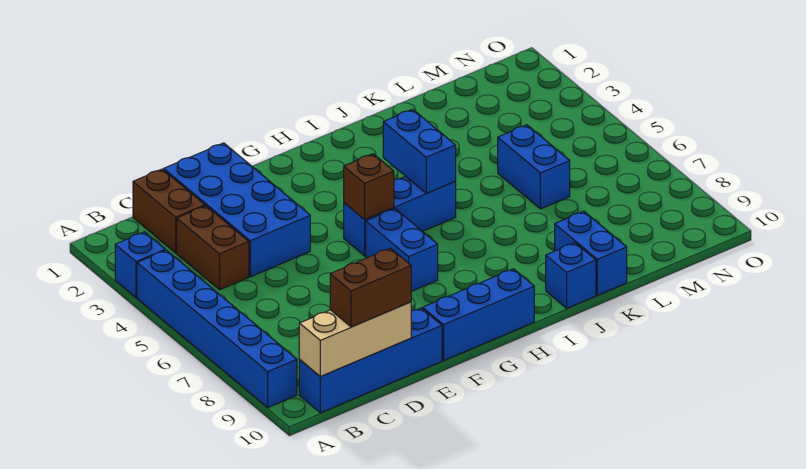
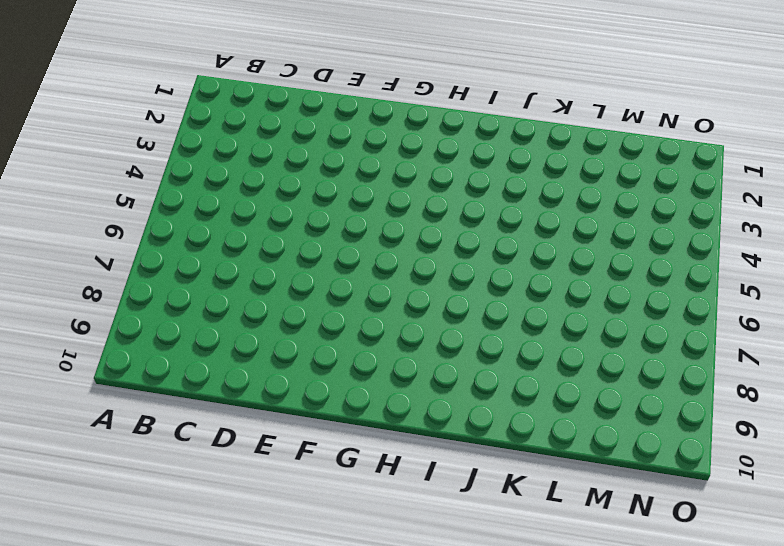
none -> blue brick A3 level 1
none -> blue brick A4:A9 level 1
none -> blue brick B10:E10 level 1

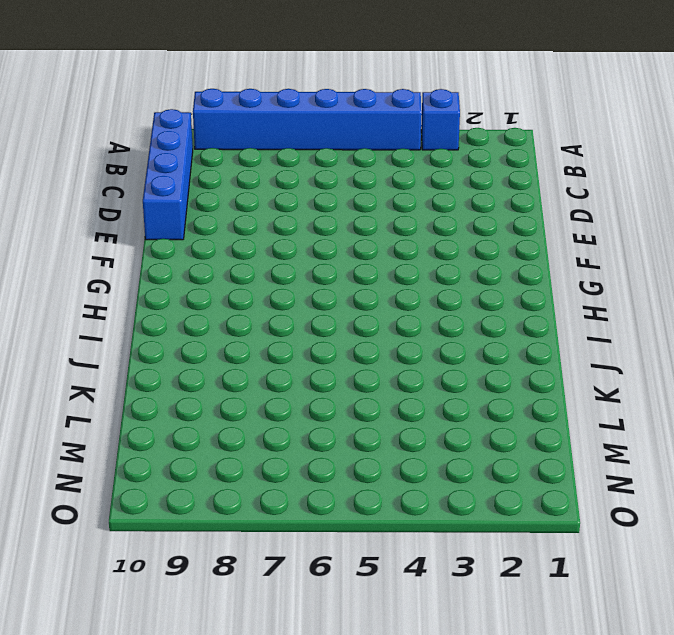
none -> brown brick C1:C2 level 1
none -> brown brick C3:C4 level 1
none -> blue brick D1:E4 level 1

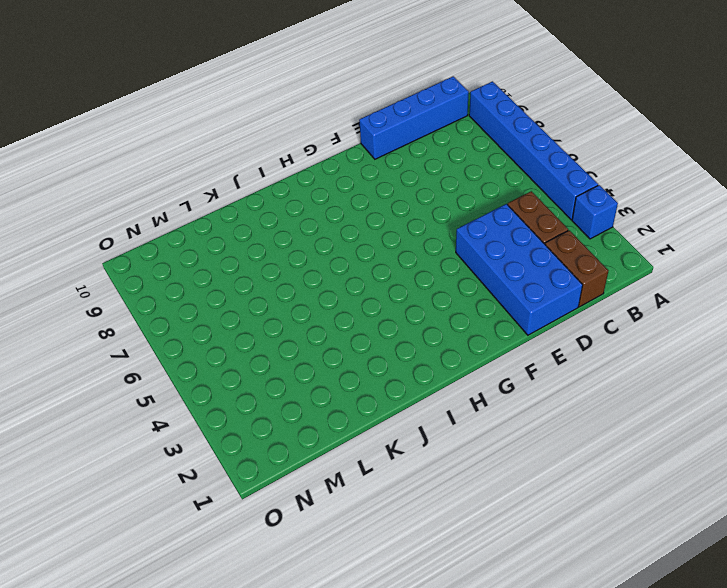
none -> blue brick F10:H10 level 1
none -> blue brick G5:I5 level 1
none -> blue brick G6:G7 level 1

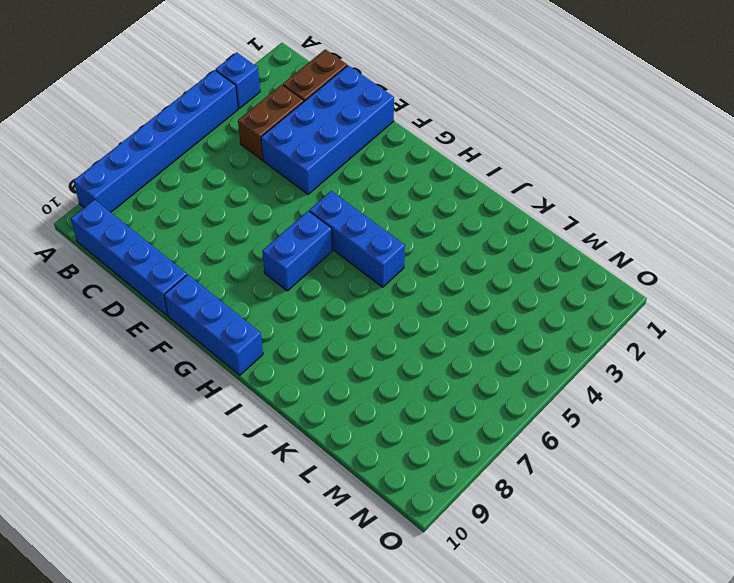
none -> blue brick J10 level 1
none -> blue brick K9:K10 level 1
none -> blue brick L5:L6 level 1

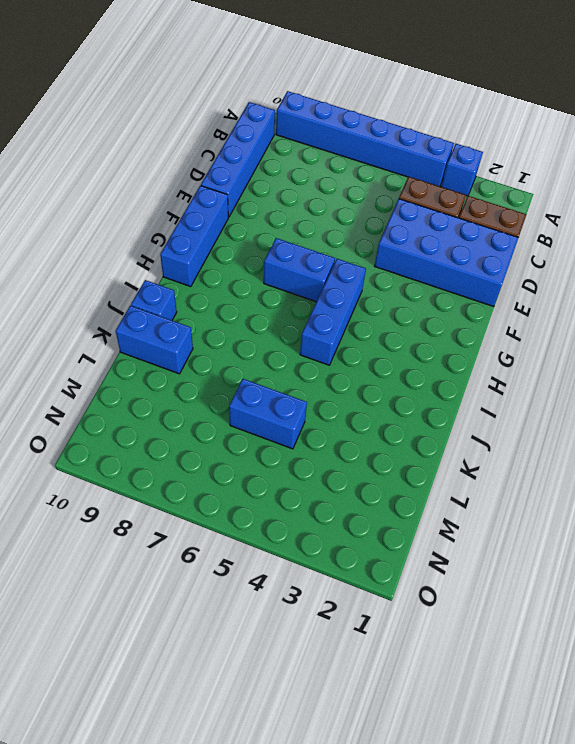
none -> tan brick B10:D10 level 2
none -> brown brick G5 level 2
none -> blue brick I4:I5 level 2

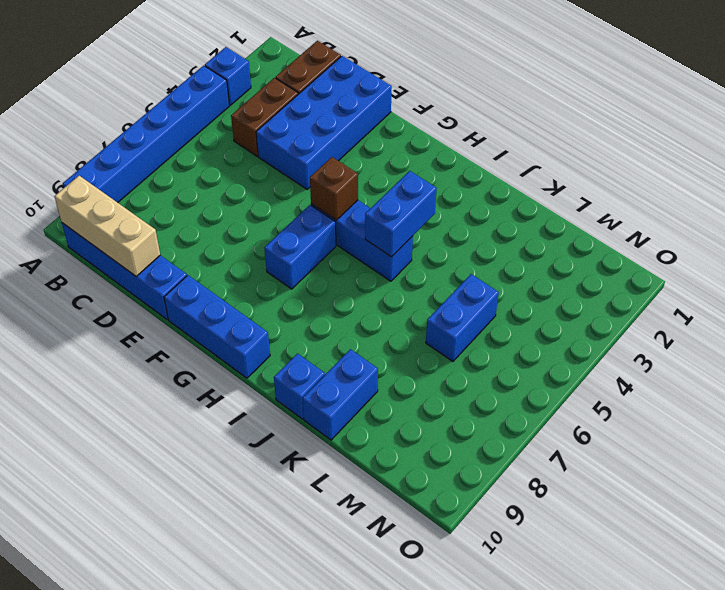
none -> brown brick C10:D10 level 3

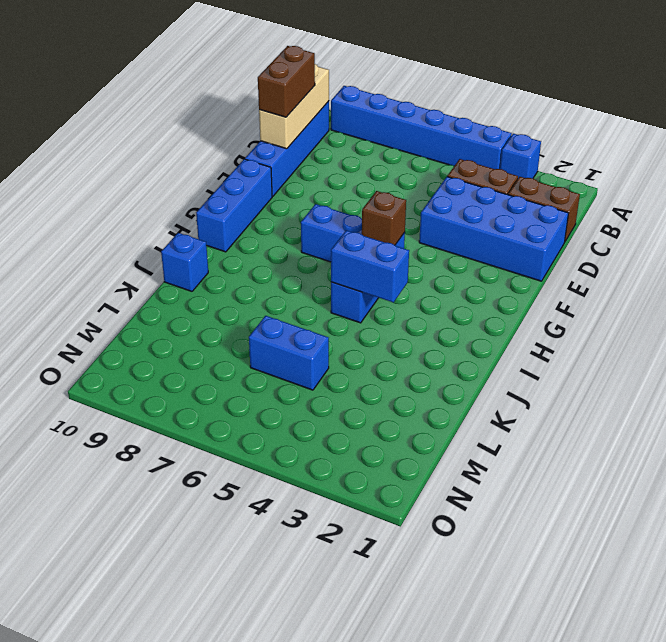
none -> blue brick K9:K10 level 1

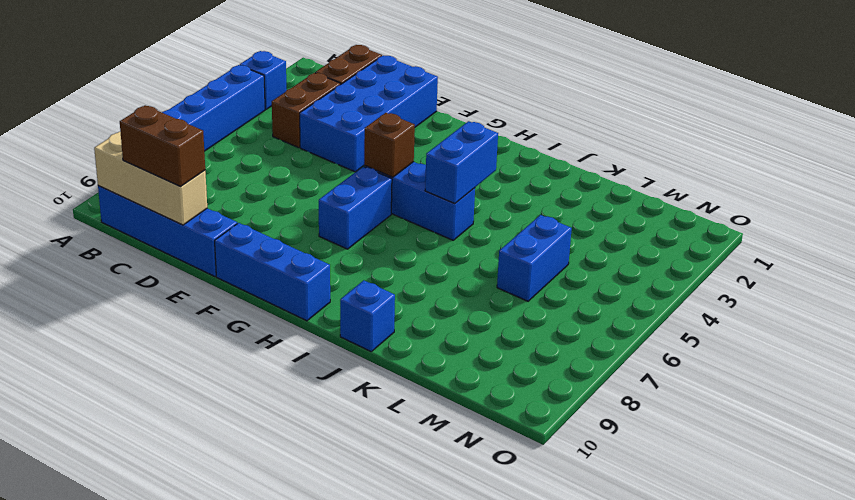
none -> blue brick K9:K10 level 1

